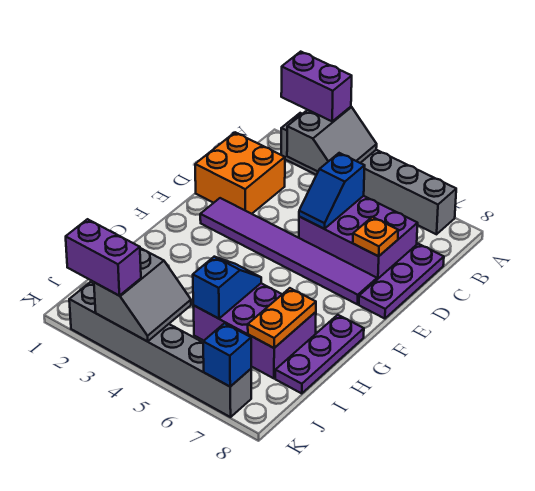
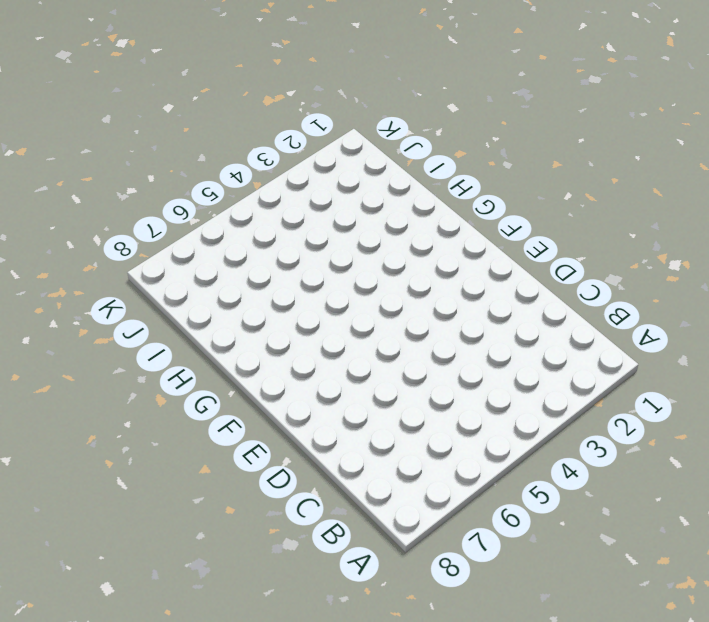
none -> grey brick A2:A7 level 1
none -> orange brick C1:D2 level 1
none -> purple brick C5:D7 level 1

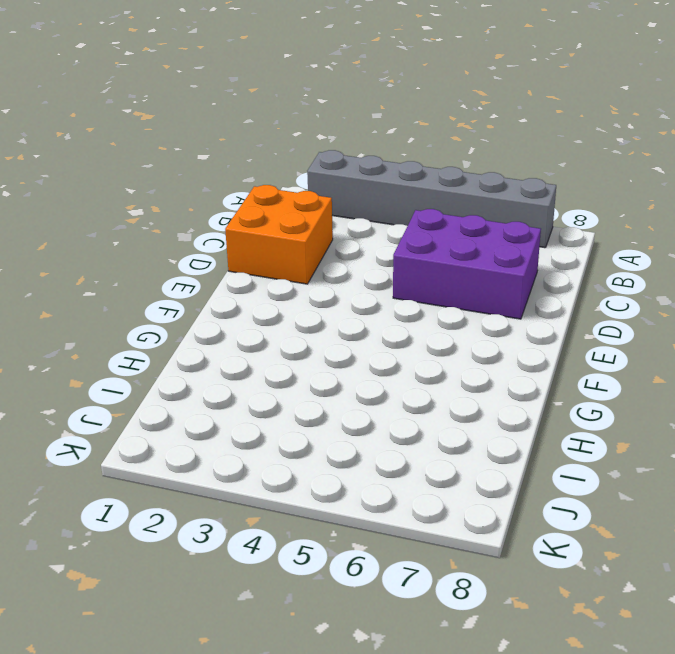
none -> purple plate C8:E8 level 1
none -> purple tile E2:E7 level 1
none -> purple plate G8:I8 level 1

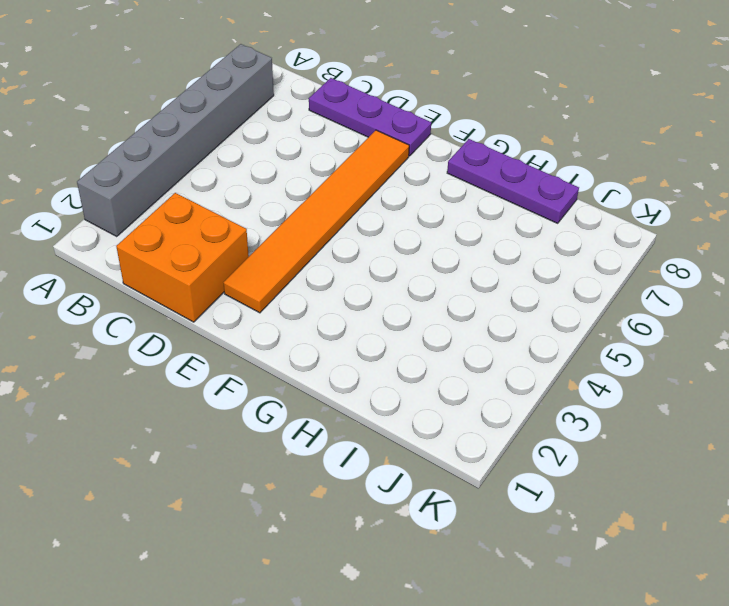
orange tile E2:E7 level 1 -> purple tile E2:E7 level 1
none -> purple brick C5:D7 level 1
none -> purple brick H5:I7 level 1
none -> grey brick K2:K7 level 1

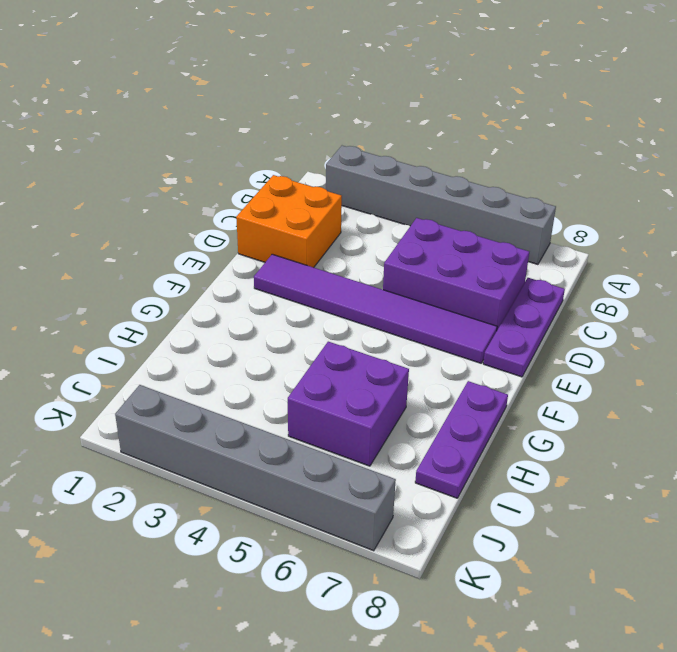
purple brick H5:I6 level 1 -> purple brick H5:I7 level 1
none -> grey slope A3:B4 level 2 top 3
none -> blue slope C5:D5 level 2 top C
none -> orange plate D7 level 2

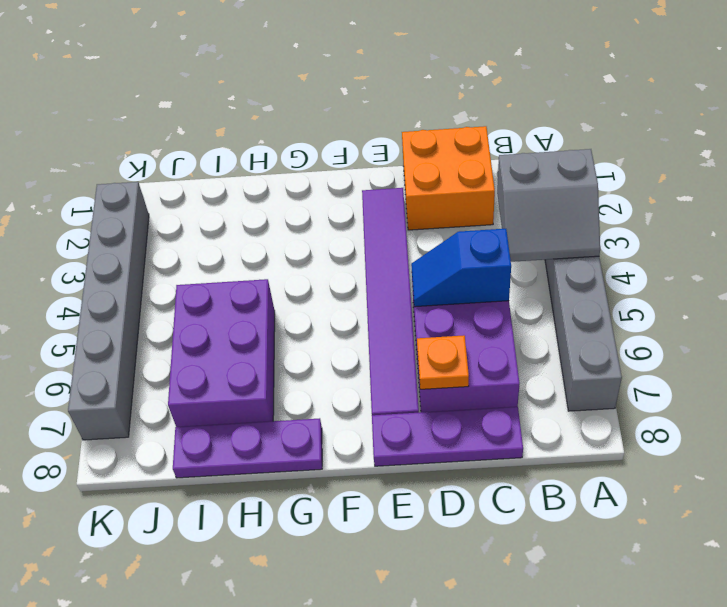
none -> blue slope H5:I5 level 2 top I
none -> orange plate H7:I7 level 2
none -> grey slope J3:K4 level 2 top 3

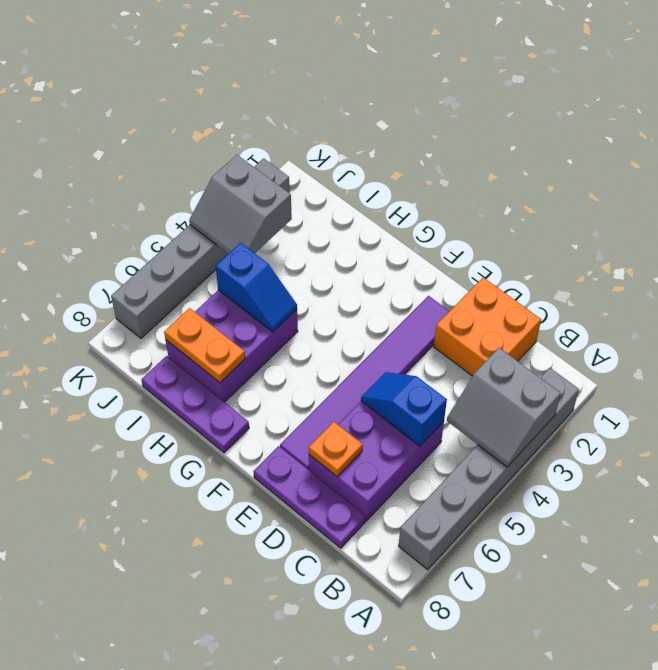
none -> blue brick K7 level 2
none -> purple brick A2:A3 level 3
none -> purple brick K2:K3 level 3

